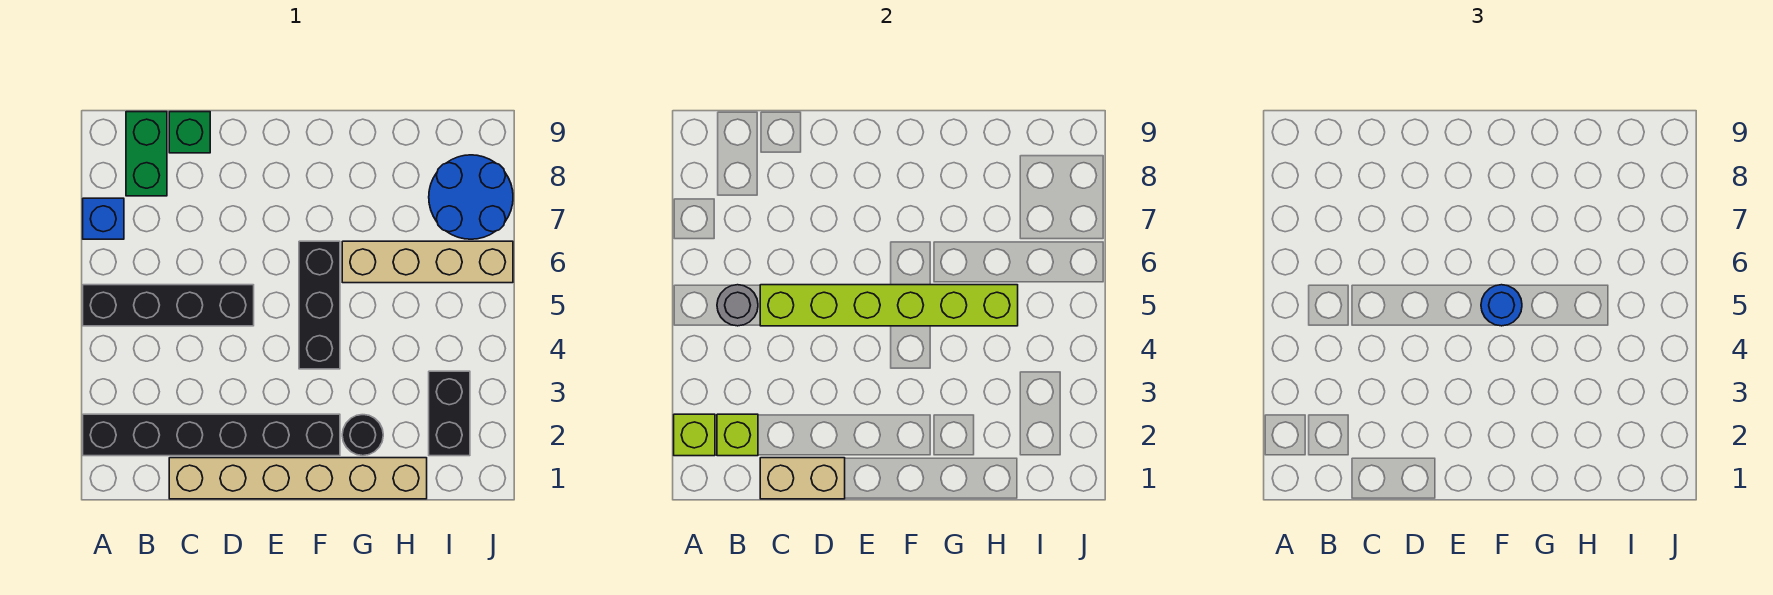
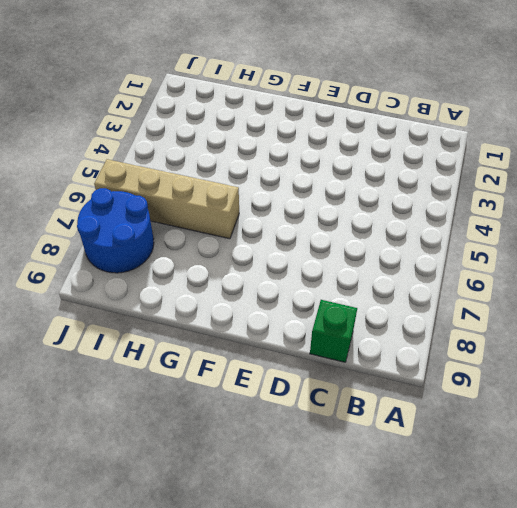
none -> black brick A2:F2 level 1
none -> black brick A5:D5 level 1
none -> blue brick A7 level 1

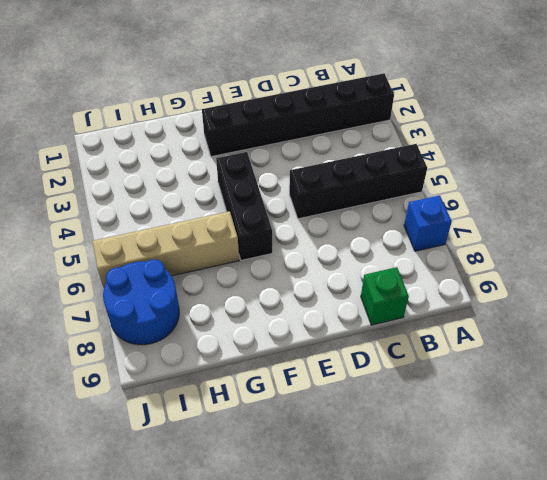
none -> green brick B8:B9 level 1
none -> tan brick C1:H1 level 1
none -> black round brick G2 level 1

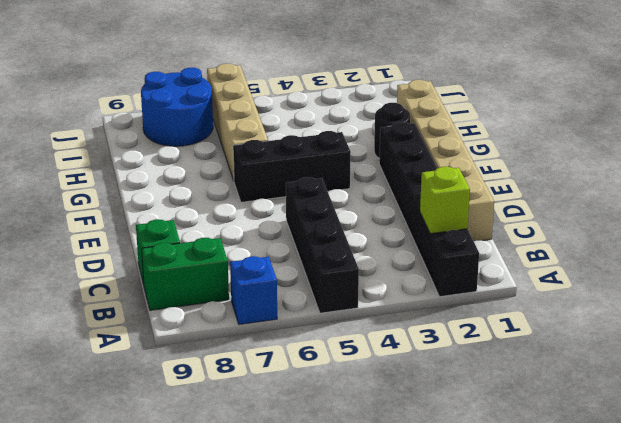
none -> black brick I2:I3 level 1
none -> lime brick A2 level 2
none -> grey round brick B5 level 2

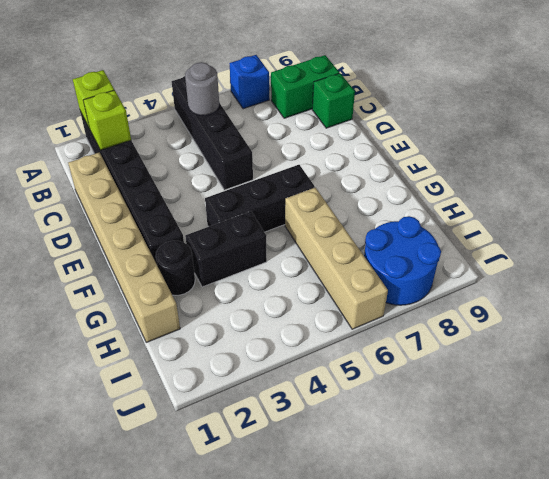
black brick G3:G4 level 1 -> black brick I2:I3 level 1
none -> tan brick C1:D1 level 2
none -> lime brick C5:H5 level 2
none -> blue round brick F5 level 3

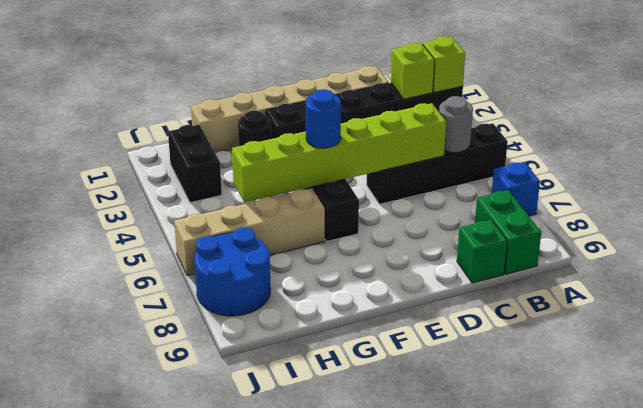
none -> tan brick C1:D1 level 2

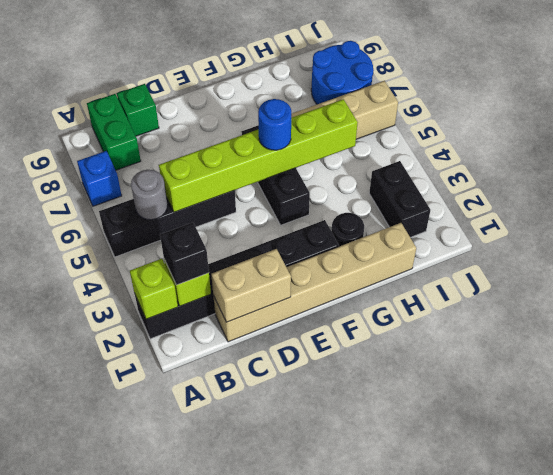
black brick B2 level 3 -> none

